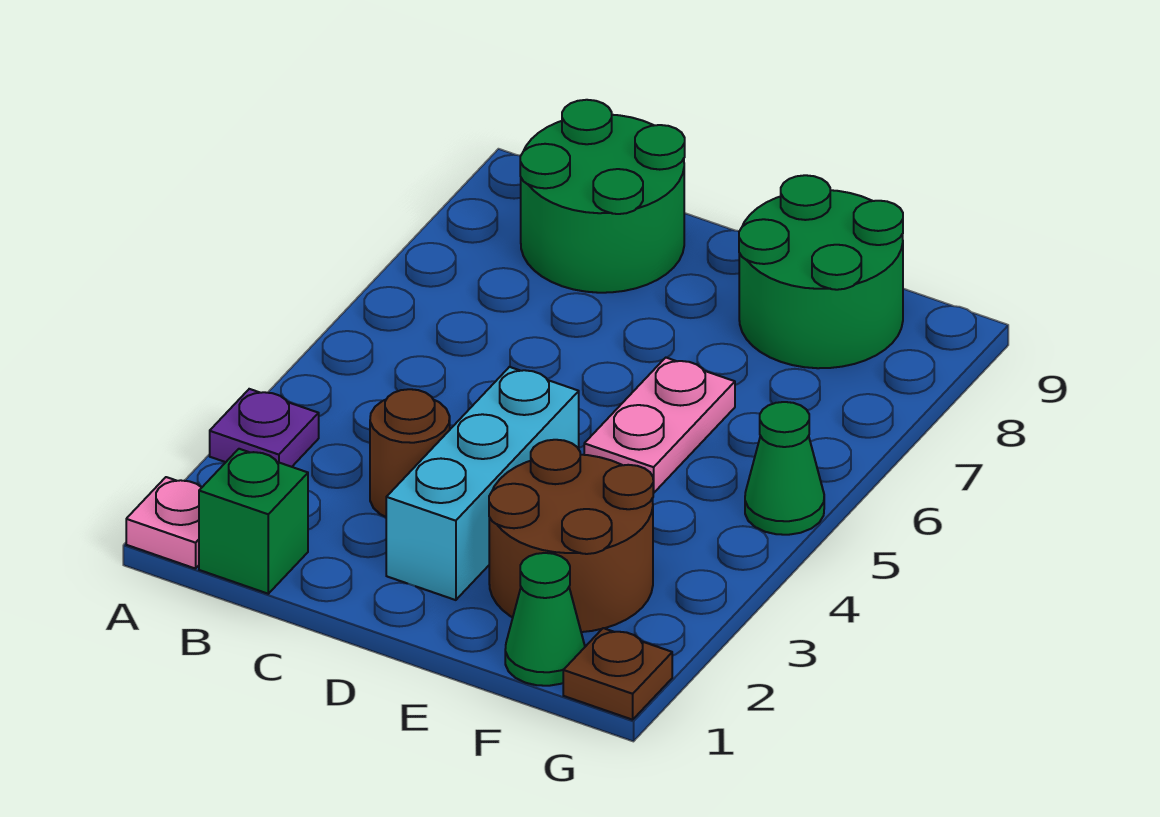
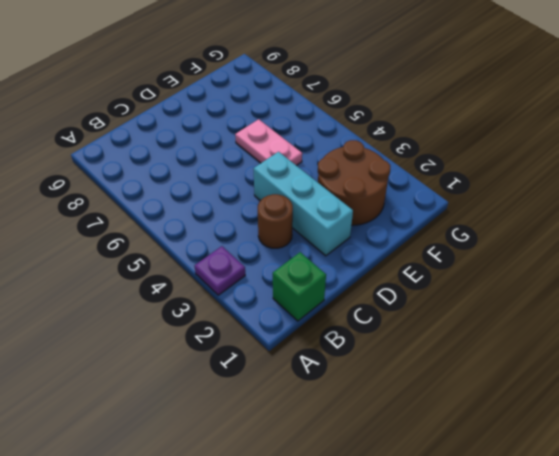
none -> pink plate A1 level 1
none -> green round brick B8:C9 level 1
none -> green round brick E8:F9 level 1

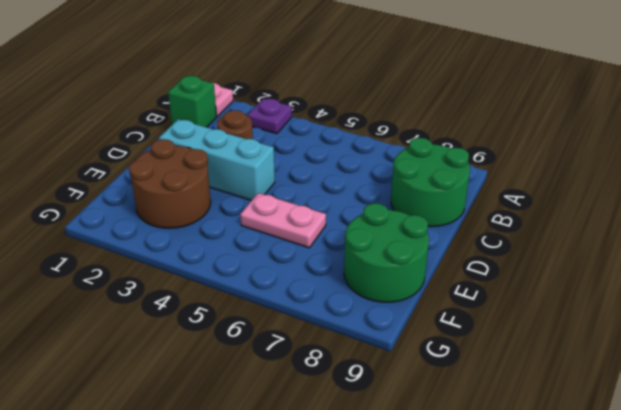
none -> green cone F1 level 1
none -> brown plate G1 level 1
none -> green cone G5 level 1

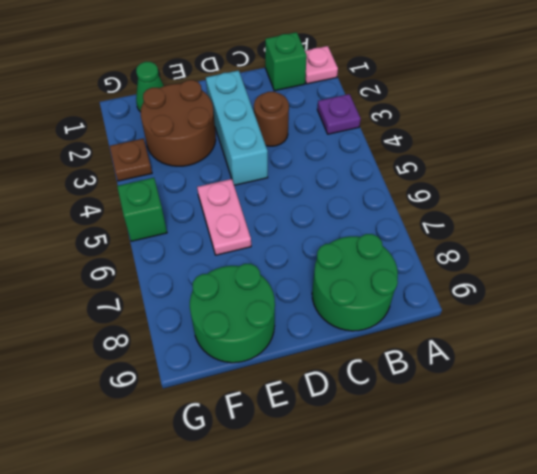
brown plate G3 level 1 -> brown plate G1 level 1
green brick G5 level 1 -> green cone G5 level 1

